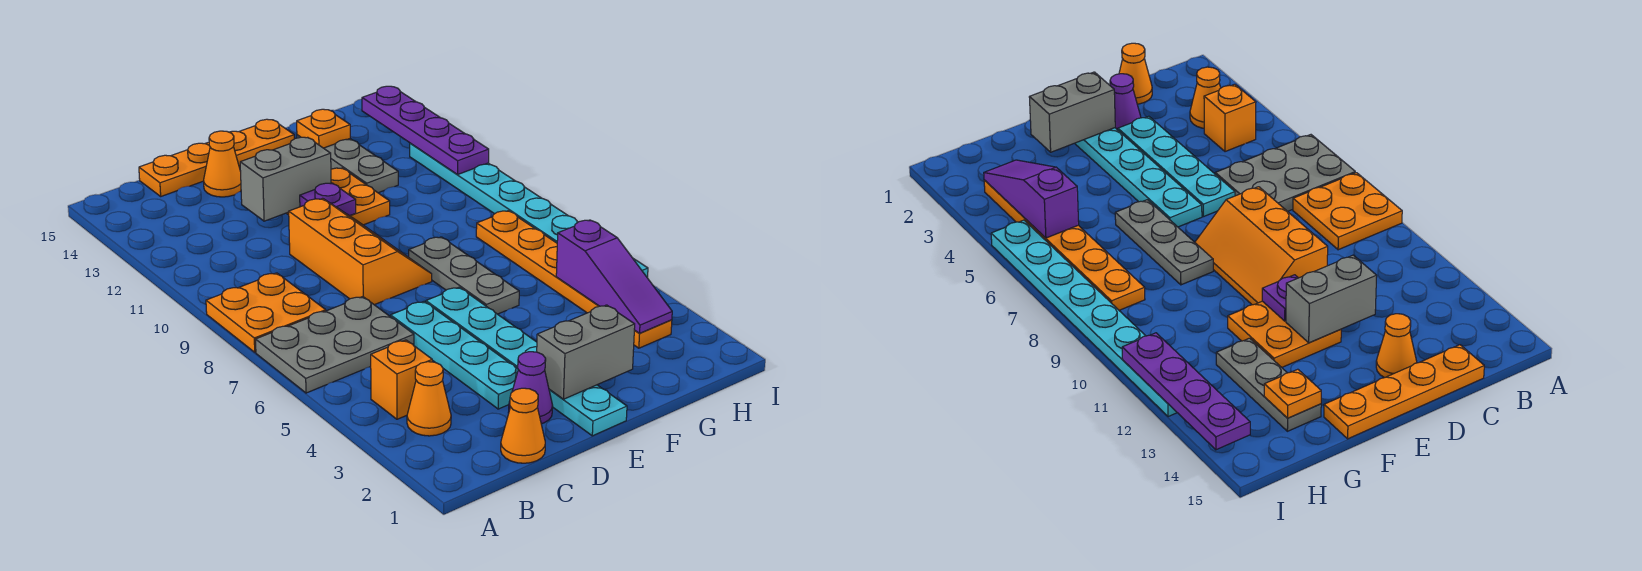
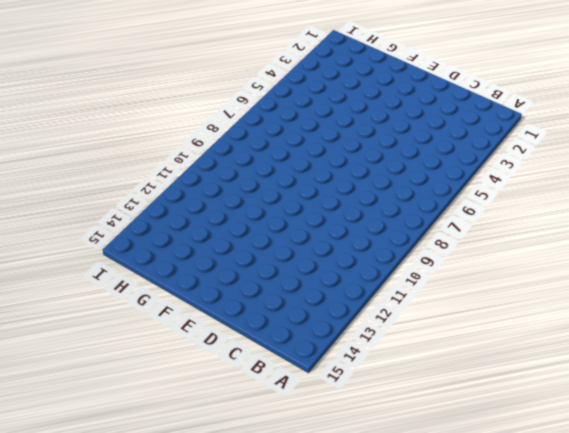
none -> grey plate A6:C7 level 1
none -> orange plate A8:B9 level 1
none -> orange cone B3 level 1

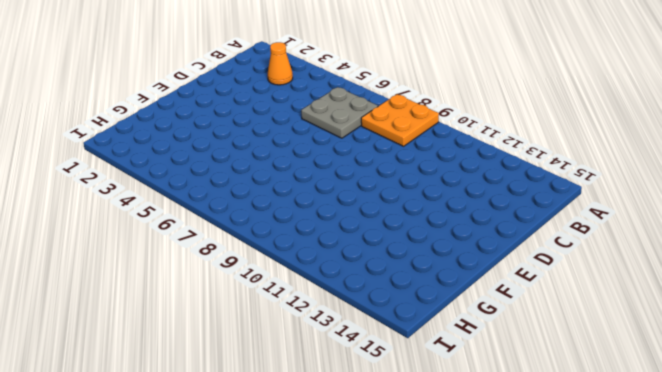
grey plate B6:C7 level 1 -> grey plate A6:C7 level 1
none -> orange brick B4 level 1
none -> orange cone C1 level 1
none -> orange plate C15:F15 level 1

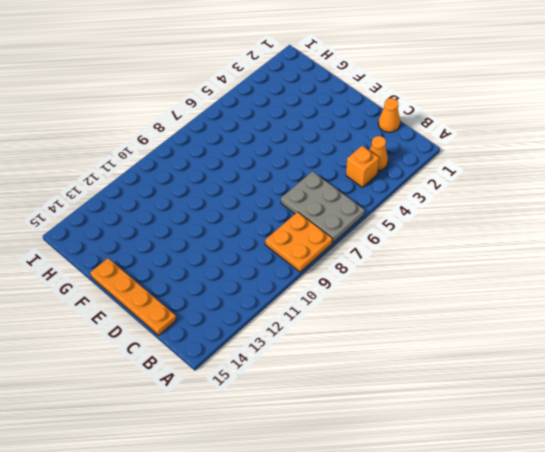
none -> purple cone D2 level 1
none -> cyan plate D3:D6 level 1
none -> orange slope D8:E10 level 1 top D

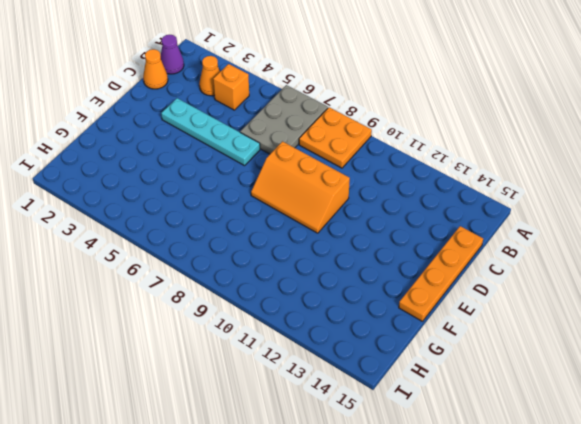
purple cone B1 level 1 -> purple cone D2 level 1
none -> orange cone D14 level 1
none -> cyan plate E1:E6 level 1
none -> orange plate E11:F12 level 1

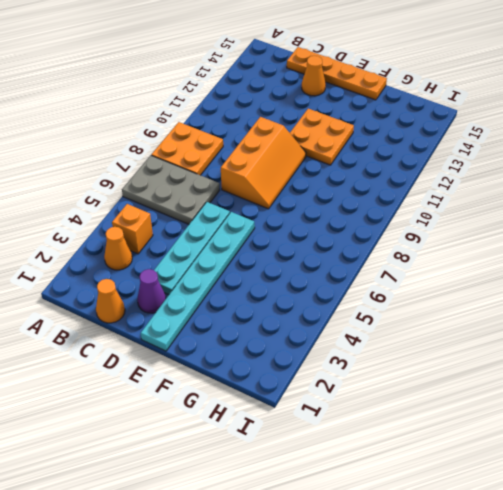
none -> grey plate F6:F8 level 1
none -> grey plate G12:G14 level 1
none -> orange plate H3:H8 level 1

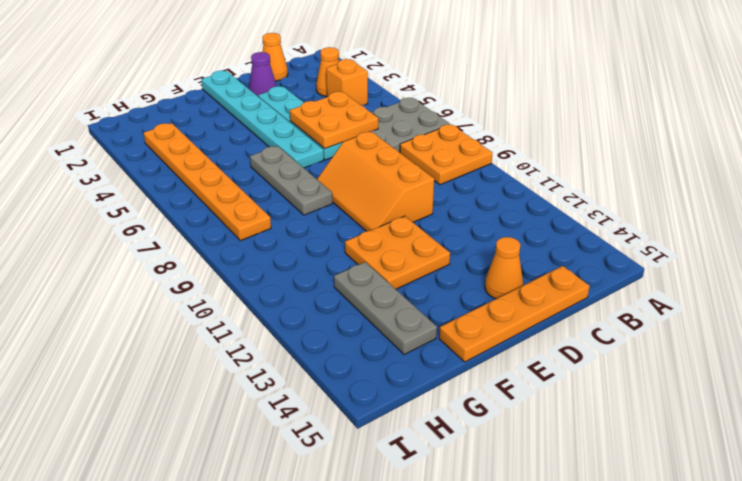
orange plate C5:D6 level 2 -> none
none -> cyan plate I5:I12 level 1
none -> grey brick D12:E12 level 2
none -> grey brick E2:F2 level 2

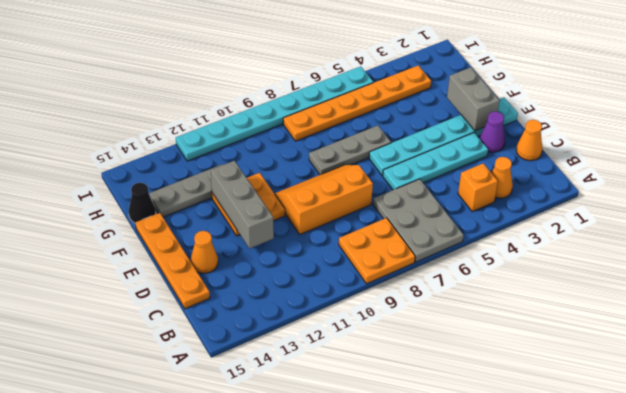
grey brick D12:F12 level 2 -> grey brick D12:E12 level 2
black cone G15 level 1 -> none
none -> purple plate E11 level 2
none -> orange plate G14 level 2
none -> purple slope H3:H5 level 2 top 5

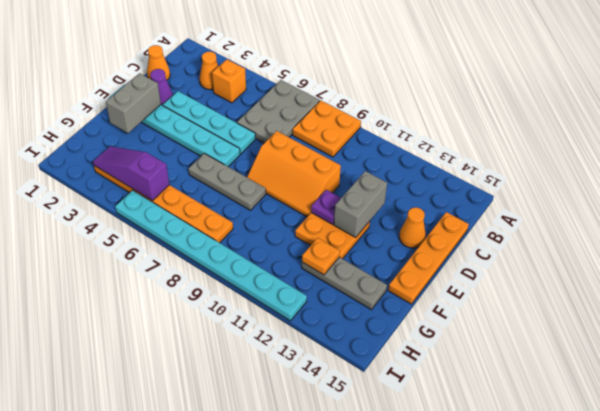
orange plate G12 level 2 -> orange plate G14 level 2
none -> purple plate I11:I14 level 2

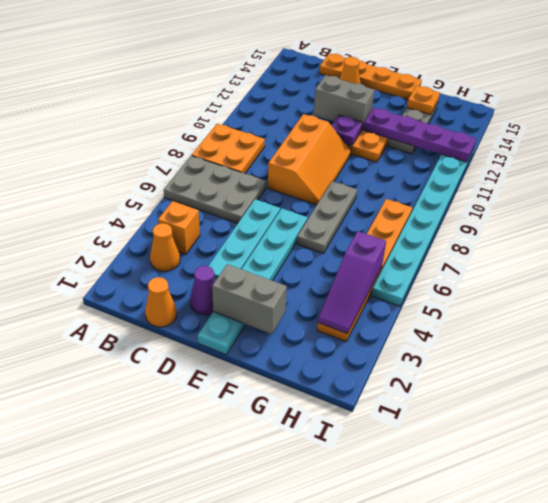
purple plate F12:I12 level 2 -> purple plate I11:I14 level 2

